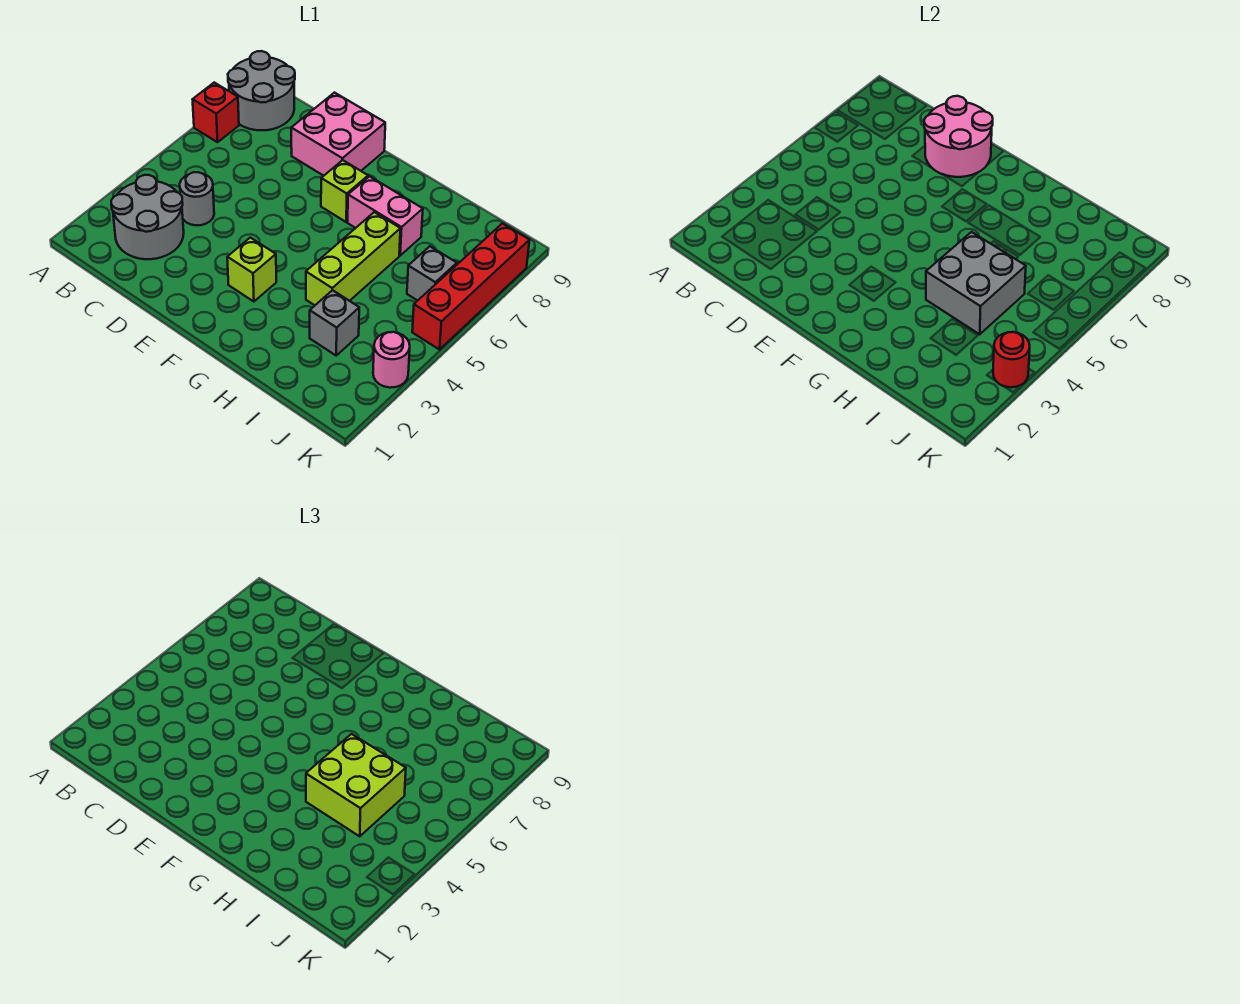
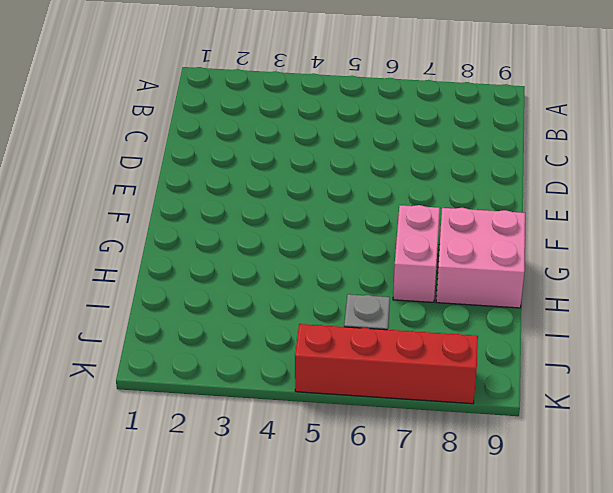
pink brick G8:H9 level 1 -> pink brick D8:E9 level 1
none -> red brick A7 level 1
none -> grey round brick A8:B9 level 1
none -> grey round brick B2:C3 level 1

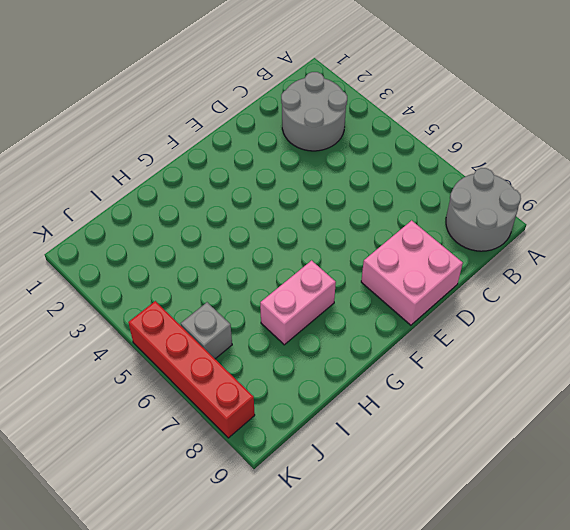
none -> red brick A7 level 1
none -> grey round brick C4 level 1
none -> lime brick F3 level 1

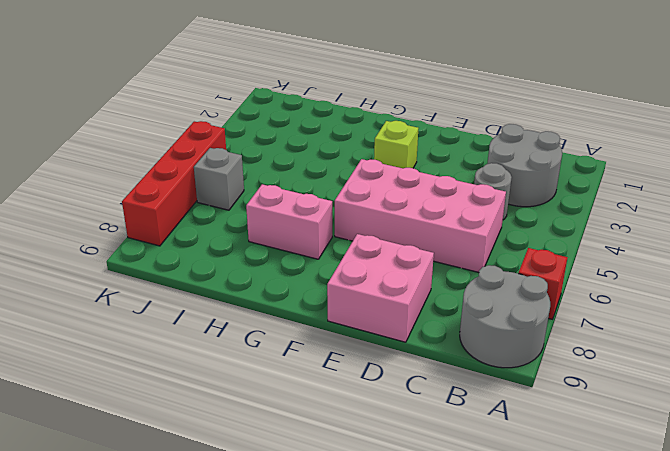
pink brick C5:F6 level 1 -> none
none -> lime brick F7 level 1
none -> lime brick H4:H6 level 1
none -> grey brick I3 level 1

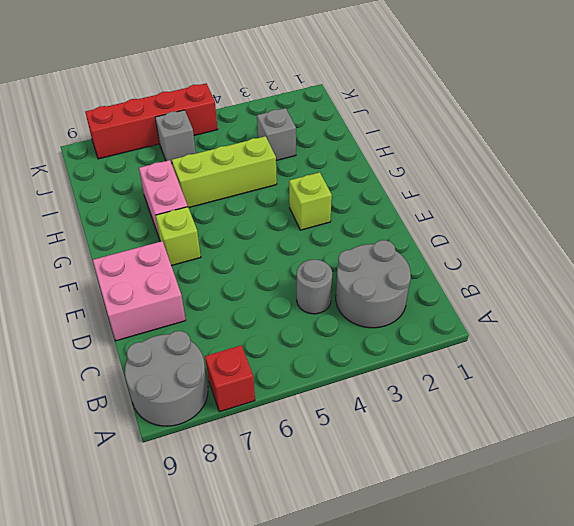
none -> pink round brick K3 level 1
none -> pink round brick D8:E9 level 2
none -> grey brick H4:I5 level 2

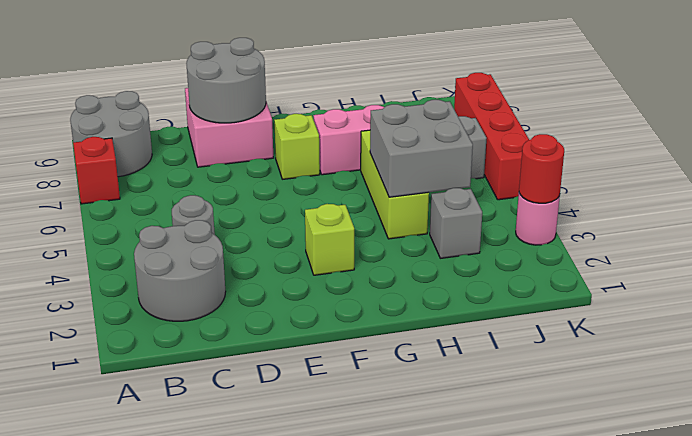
grey round brick D8:E9 level 2 -> pink round brick D8:E9 level 2
none -> lime brick H4:I5 level 3

